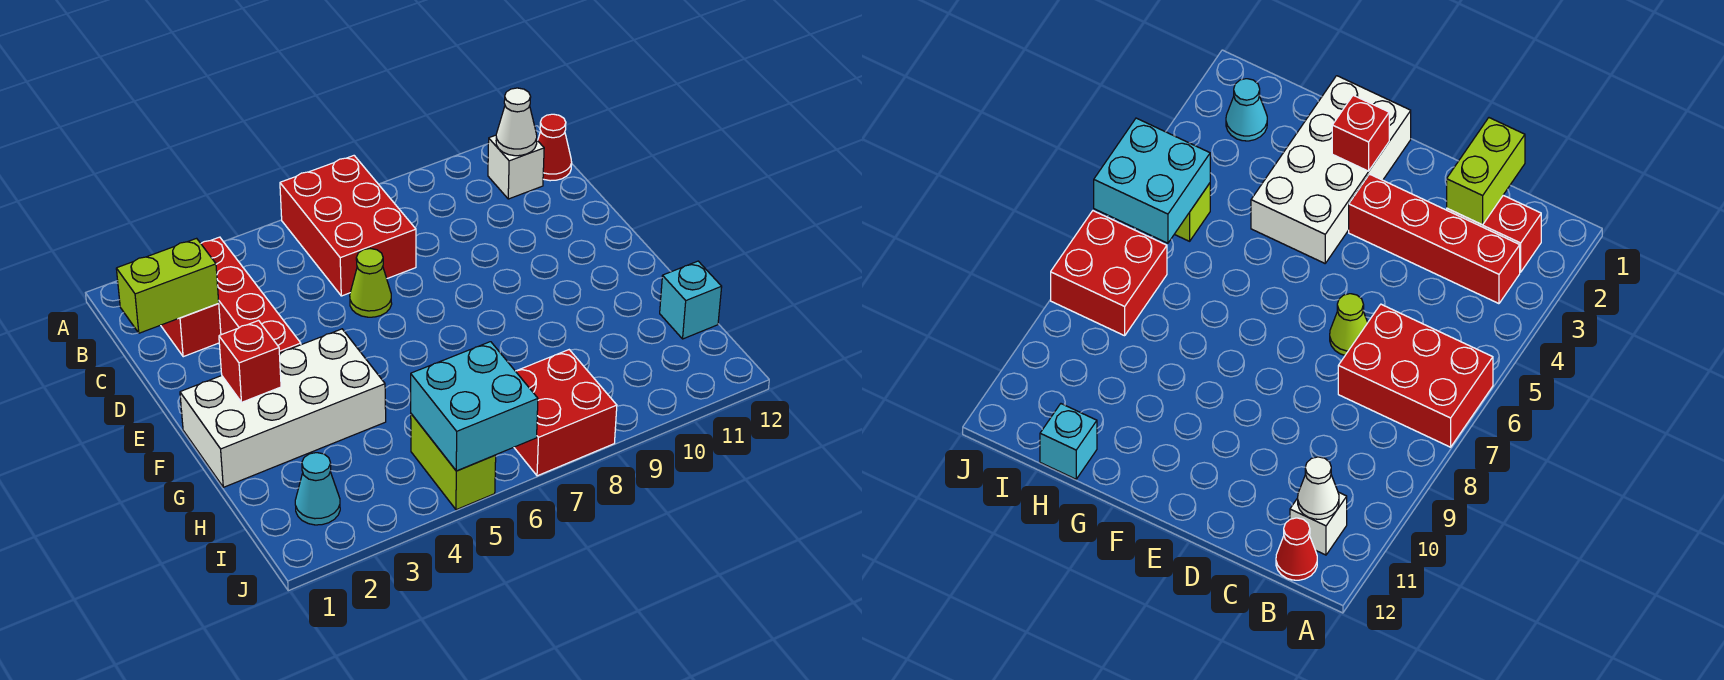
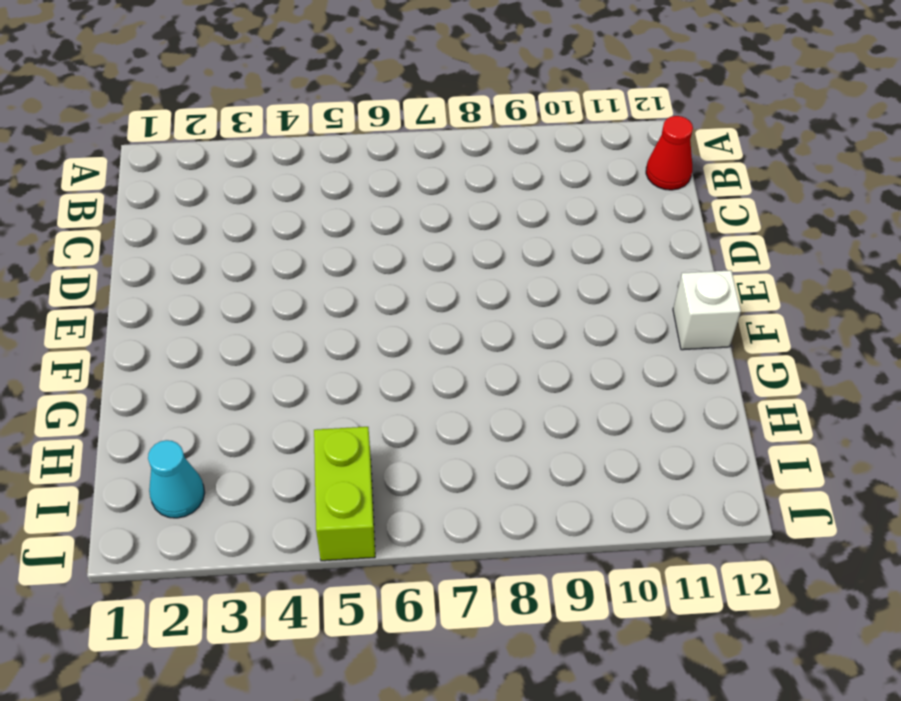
white brick F12 level 1 -> white brick B11 level 1
none -> red brick A6:C7 level 1
none -> red brick B2:C2 level 1
none -> red brick B3:E3 level 1

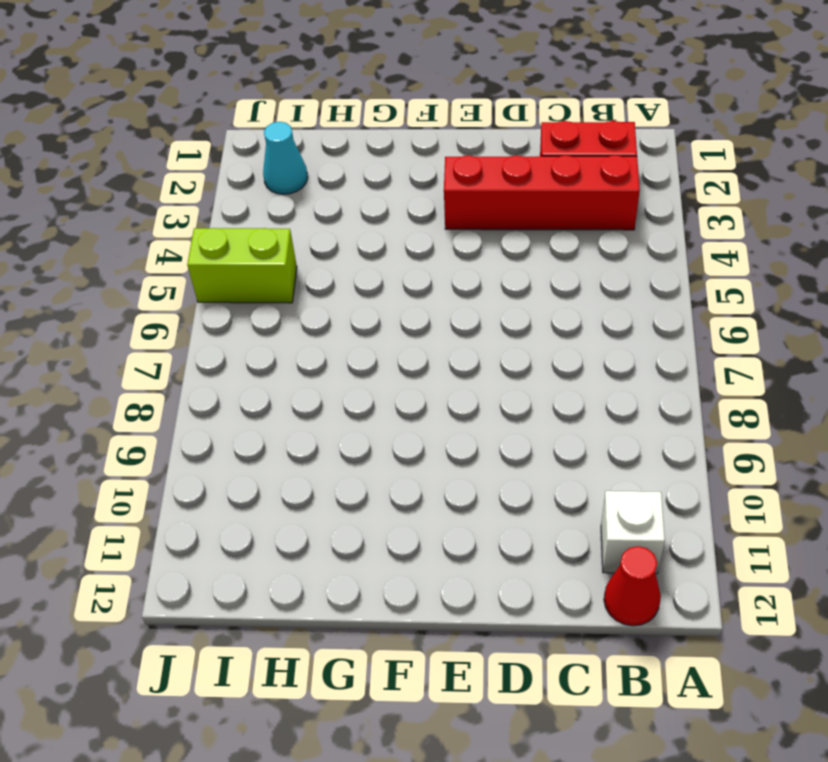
none -> red brick A6:C7 level 1
none -> lime cone D6 level 1
none -> white brick F1:G4 level 1

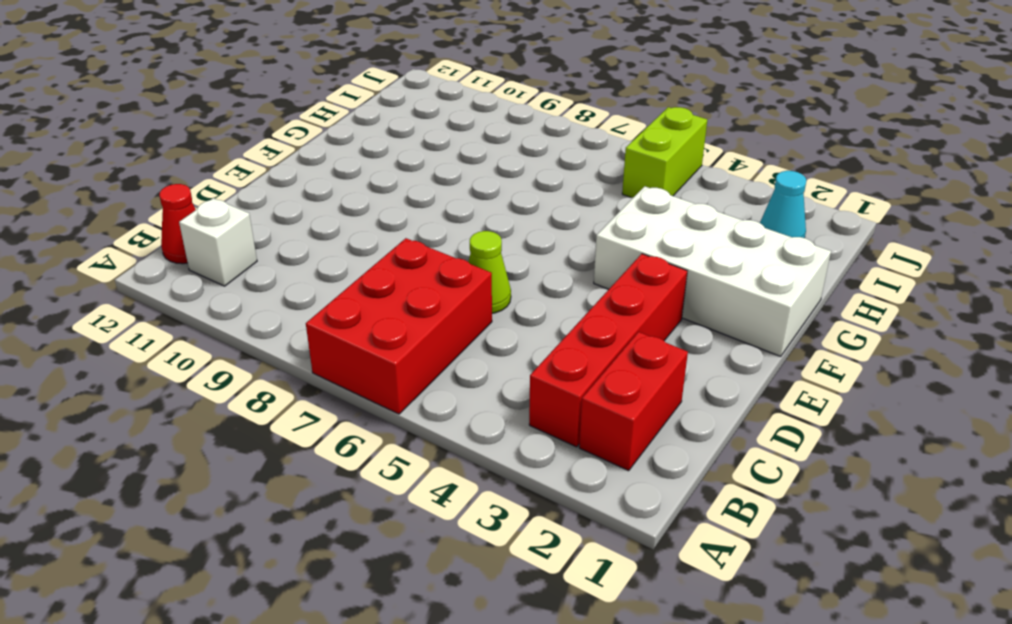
none -> cyan brick H12 level 1
none -> red brick I7:J8 level 1
none -> white cone B11 level 2

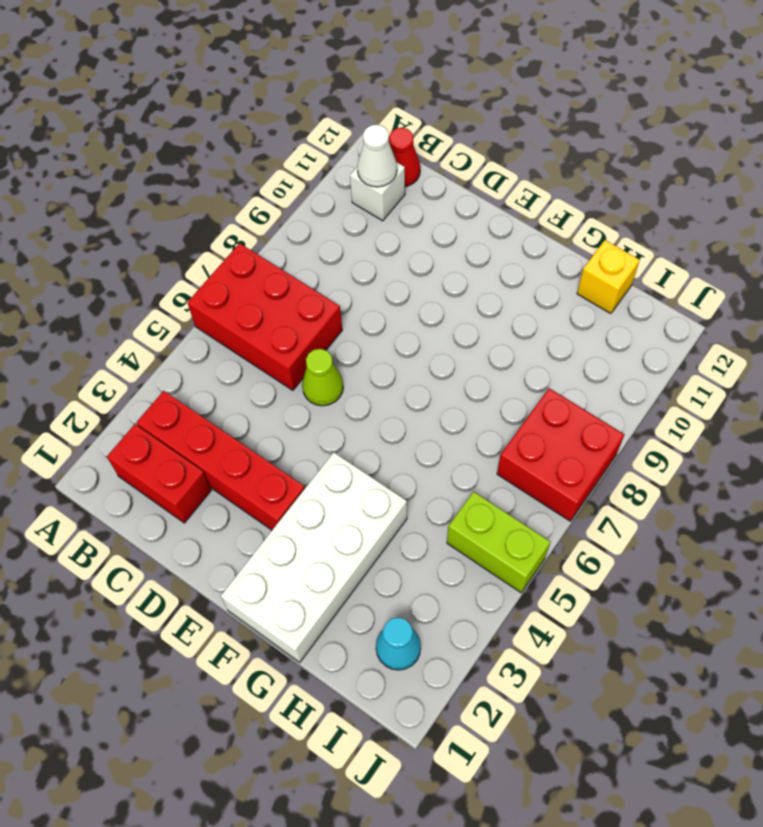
yellow brick H12 level 1 -> cyan brick H12 level 1
none -> lime brick C1:C2 level 2
none -> red brick F2 level 2
none -> cyan brick I5:J6 level 2

